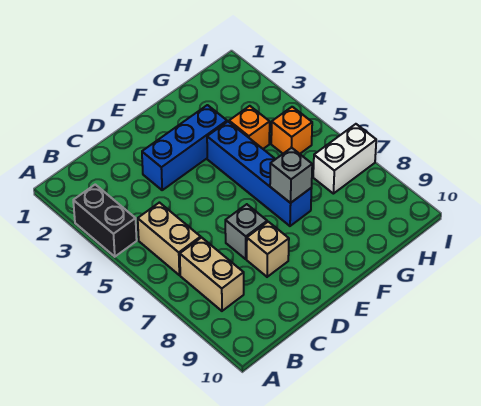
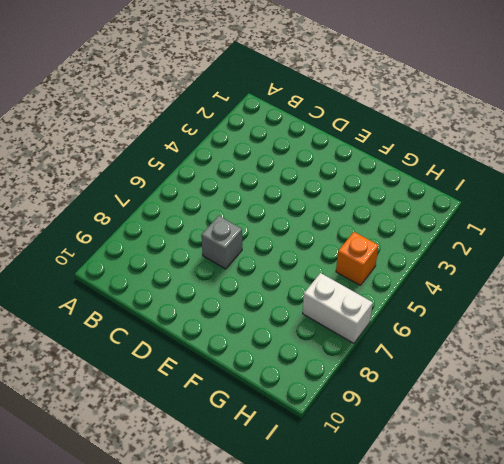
none -> black brick A3:A4 level 1
none -> tan brick B5:B6 level 1

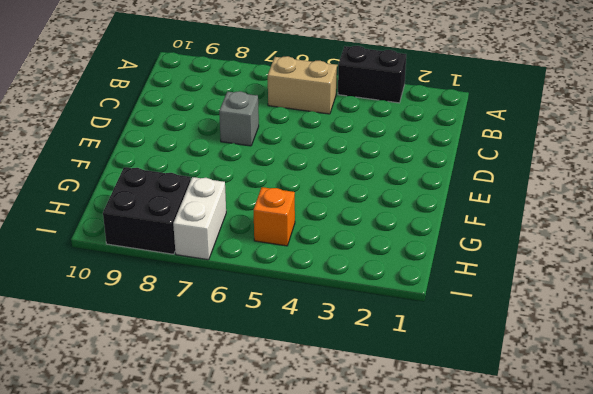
black brick H8:I9 level 1 -> none
none -> tan brick B7:B8 level 1
none -> blue brick D3:F3 level 1

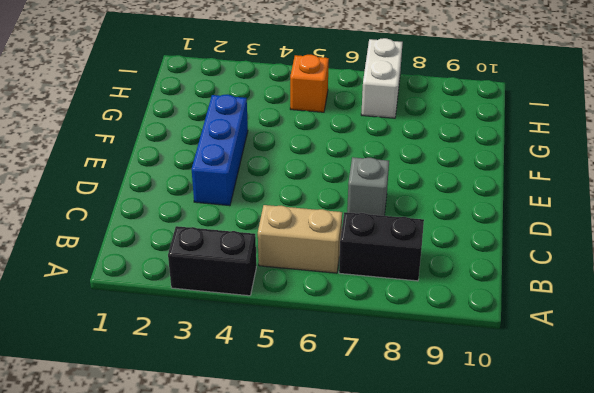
black brick B7:B8 level 1 -> tan brick B7:B8 level 1
none -> tan brick D8 level 1
none -> blue brick F4:F7 level 1

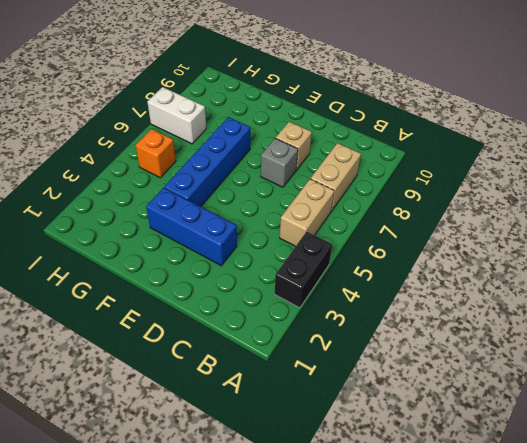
none -> orange brick G4 level 1
none -> grey brick F7 level 2

